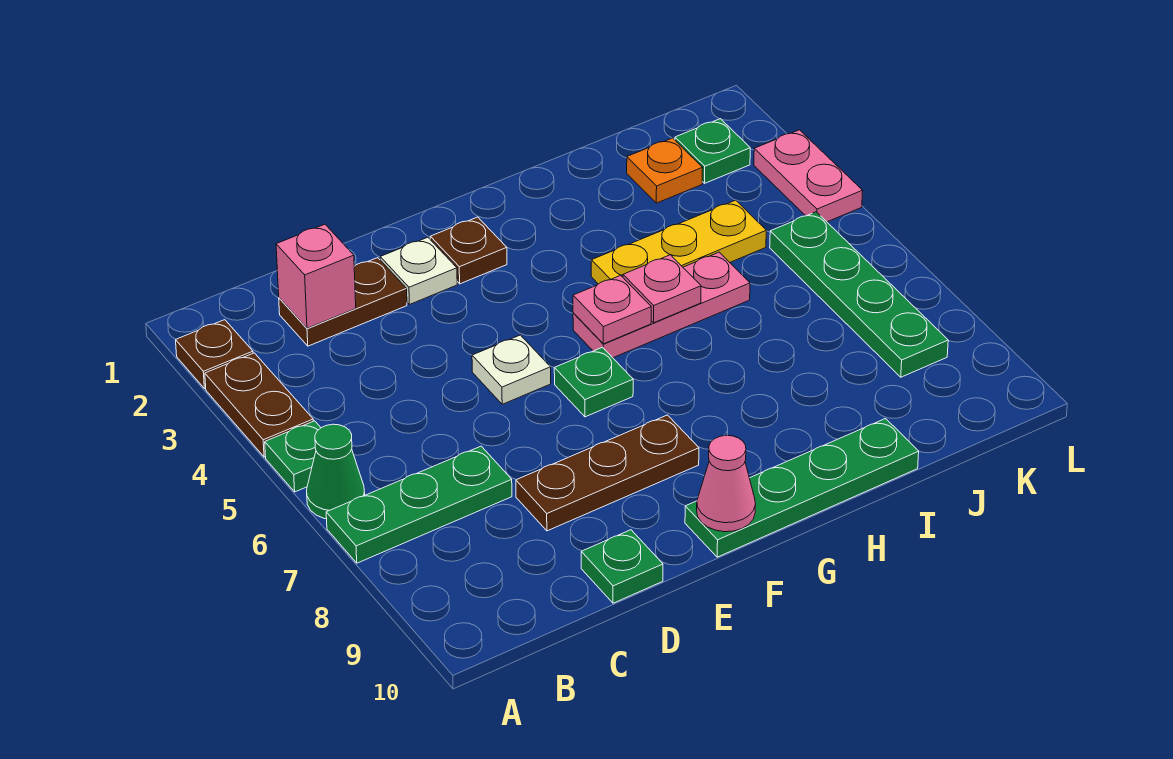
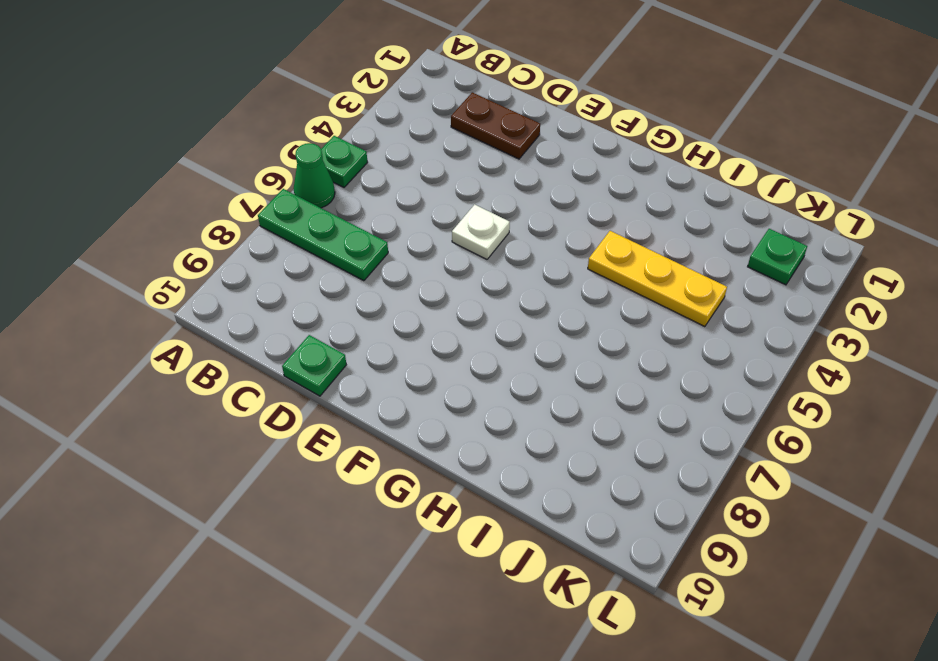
none -> brown plate A2 level 1
none -> brown plate A3:A4 level 1
none -> brown plate D8:F8 level 1

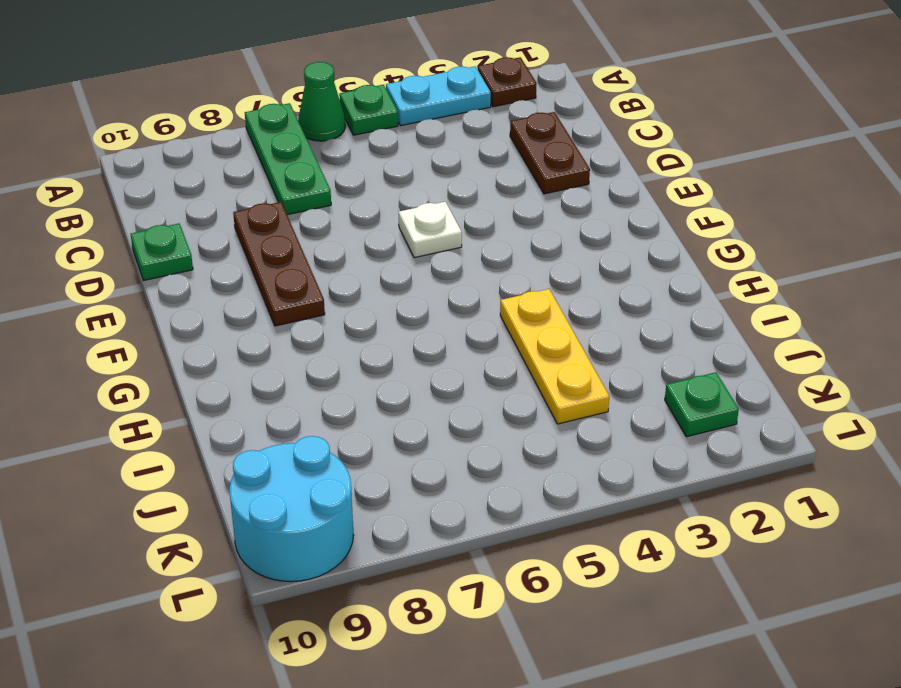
cyan plate A3:A4 level 1 -> brown plate A3:A4 level 1
cyan round brick K9:L10 level 1 -> none
none -> white plate E2 level 1
none -> brown plate F2 level 1
none -> green plate F6 level 1

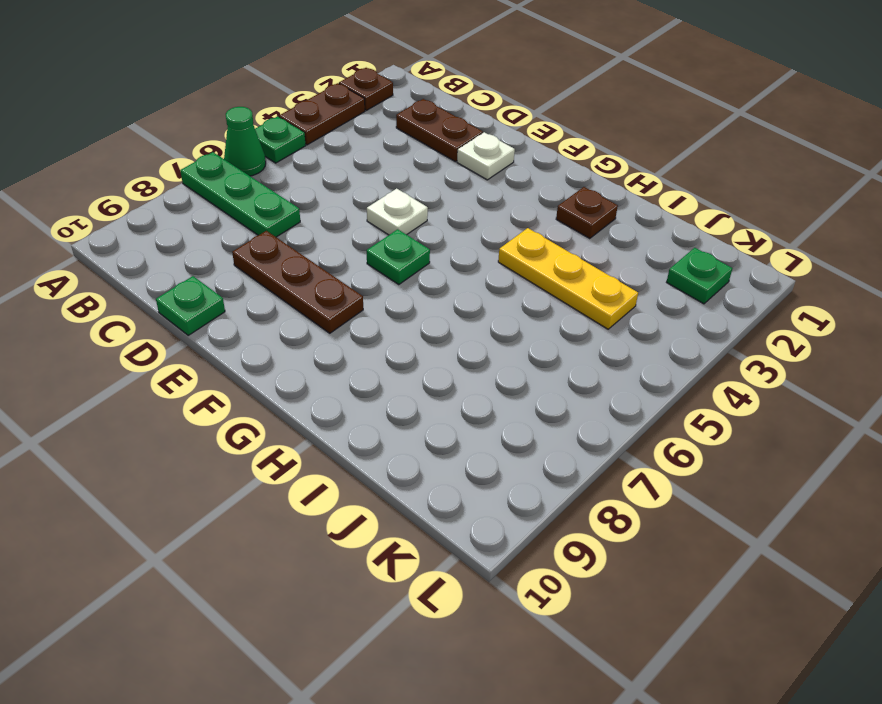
brown plate H2 level 1 -> brown plate F2 level 1
none -> green plate F10:I10 level 1
none -> pink plate G5:I5 level 1
none -> orange plate J2 level 1

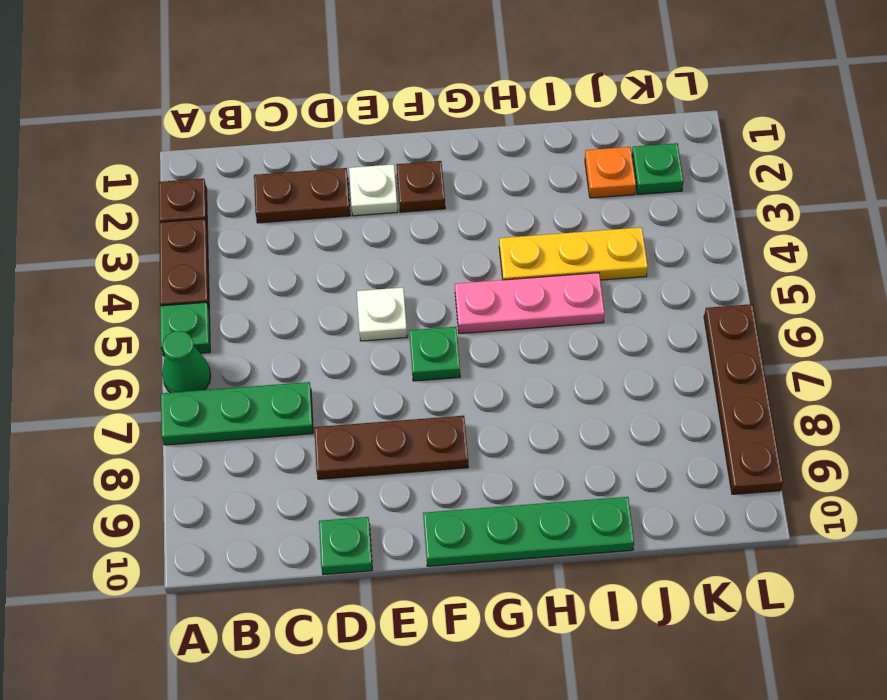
brown plate L6:L9 level 1 -> none
none -> green plate K5:K8 level 1
none -> pink plate L3:L4 level 1
none -> pink brick C2 level 2

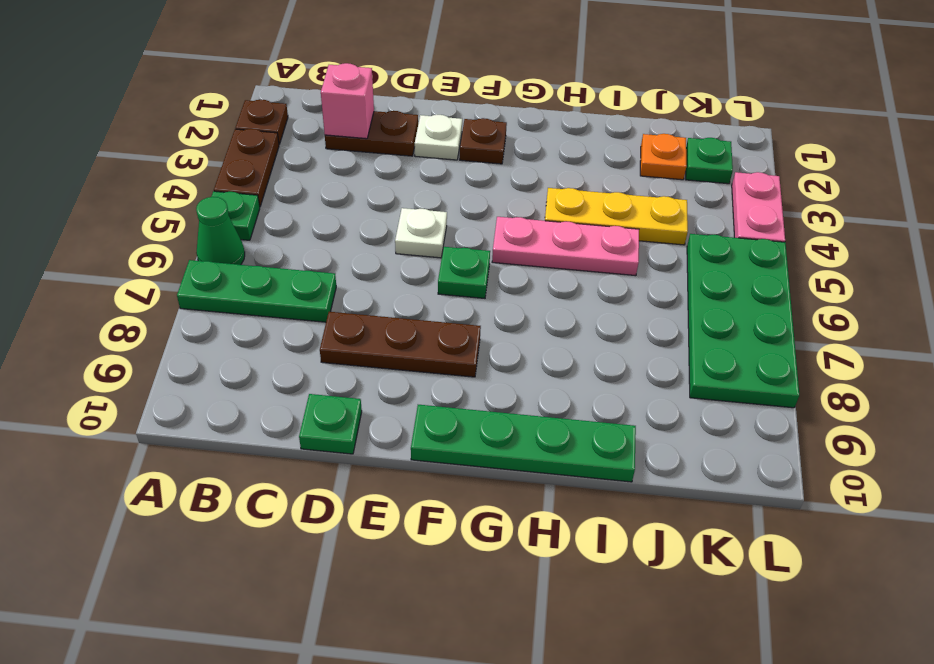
green plate K5:L8 level 1 -> green plate K5:K8 level 1
none -> pink cone F10 level 2
none -> pink plate G5 level 2
none -> pink plate H5 level 2

